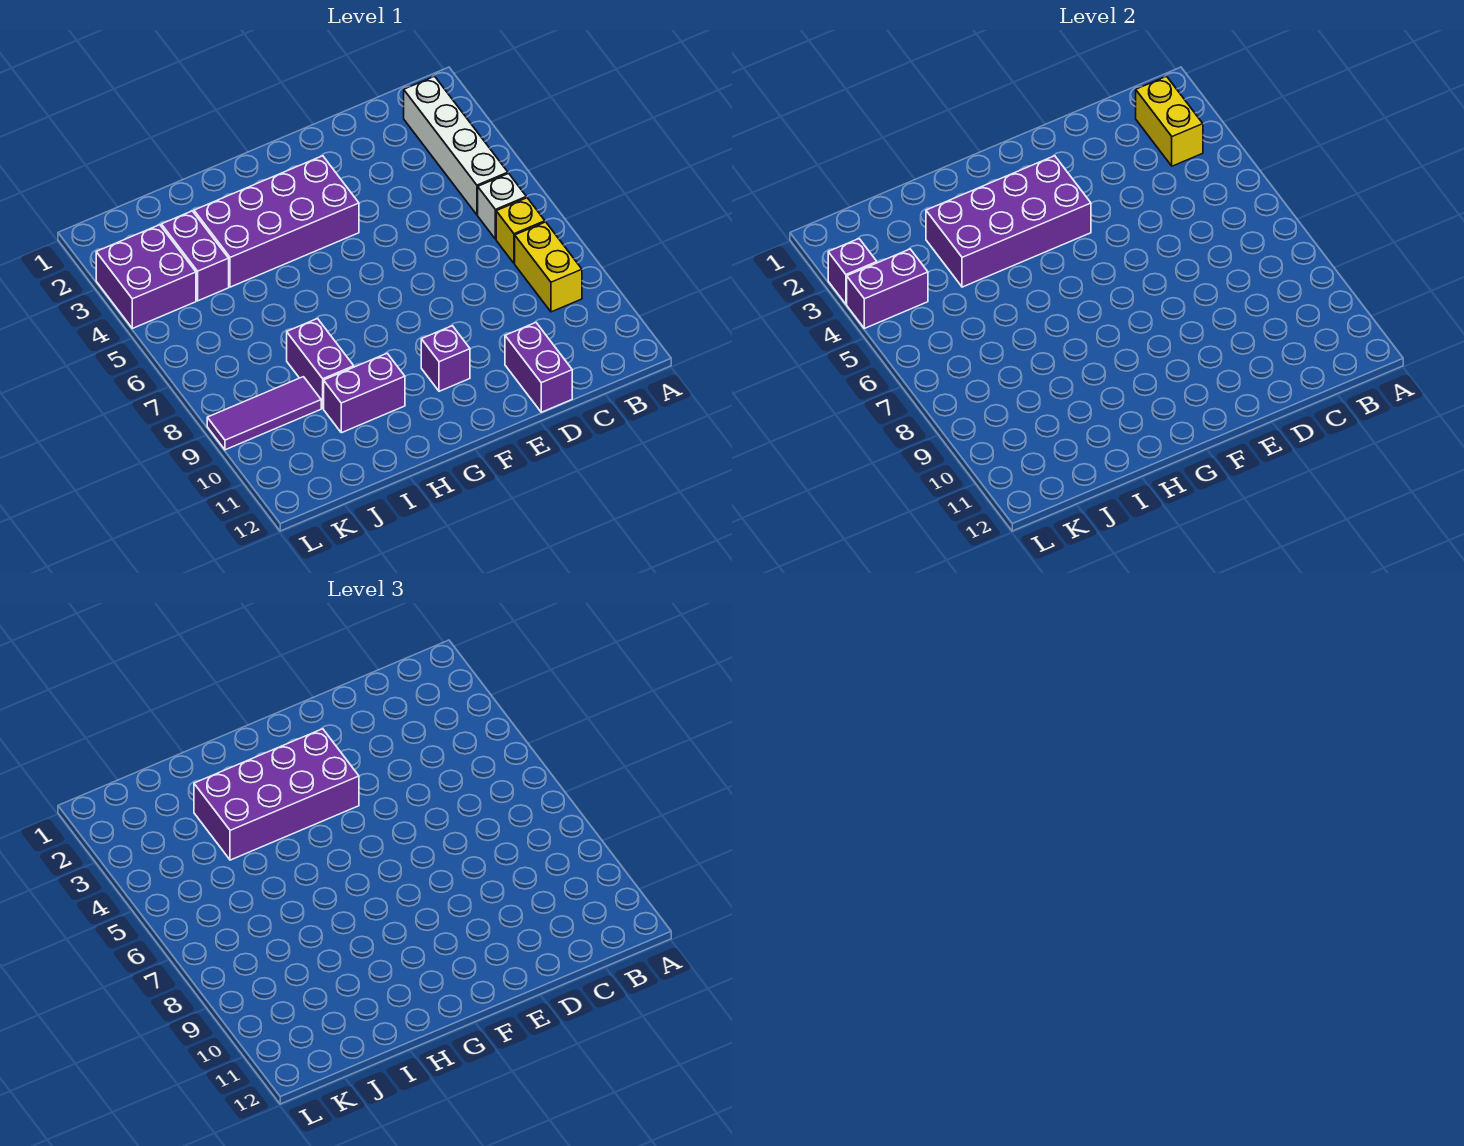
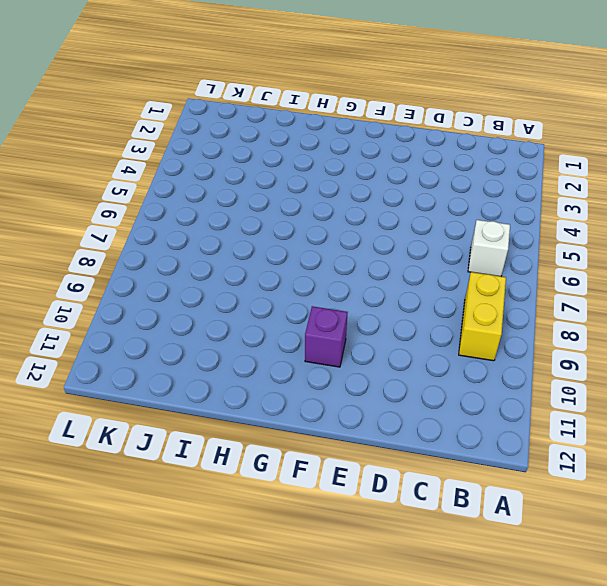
none -> white brick B2:B5 level 1
none -> yellow brick B7 level 1
none -> purple brick D11:D12 level 1

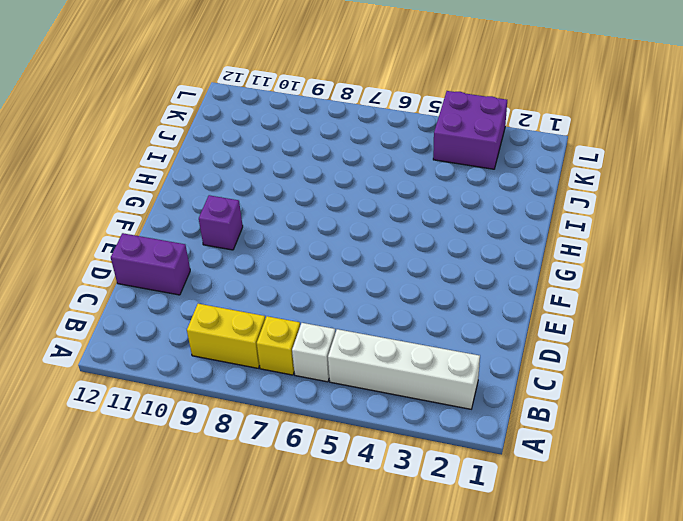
none -> purple brick F3:I4 level 1
none -> purple brick H10:I10 level 1
none -> purple brick I8:I9 level 1

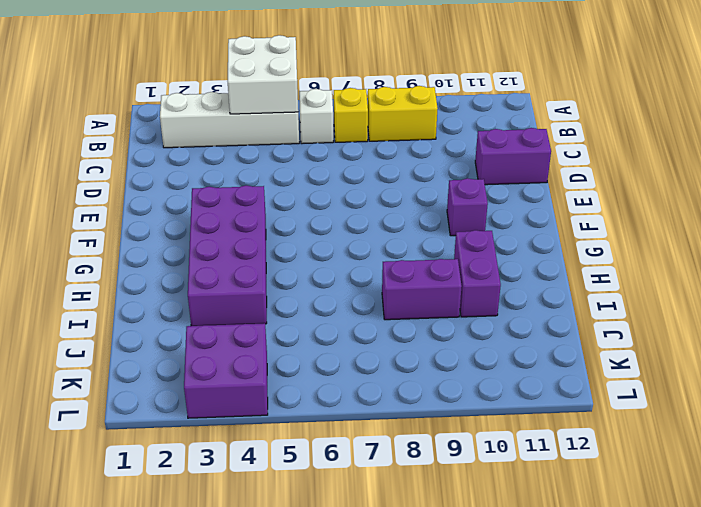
white brick A4:B5 level 2 -> none
none -> purple brick J3:J4 level 1
none -> purple tile J9:L9 level 1
none -> yellow brick B2:B3 level 2

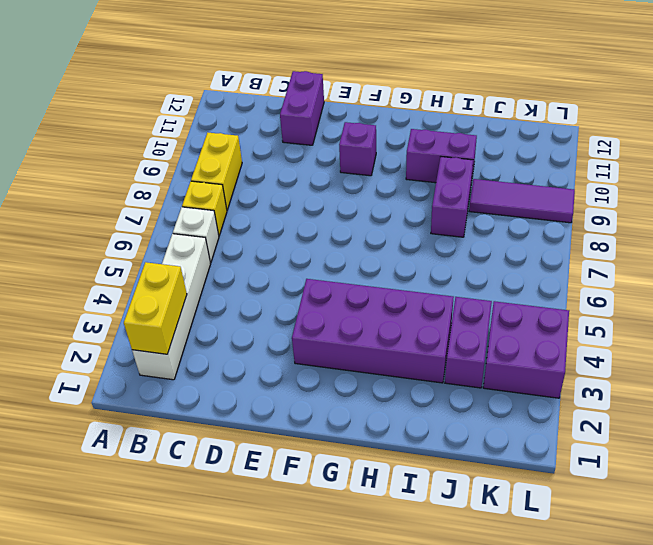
none -> purple brick F3:I4 level 2
none -> purple brick K4:L4 level 2
none -> purple brick L3 level 2

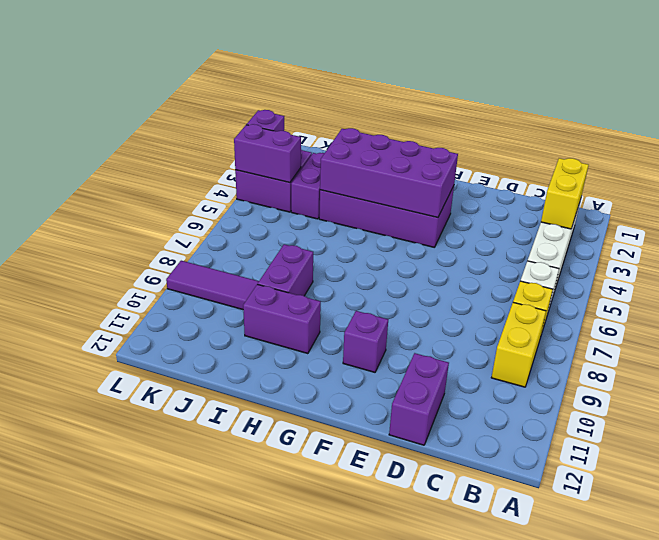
none -> purple brick F3:I4 level 3

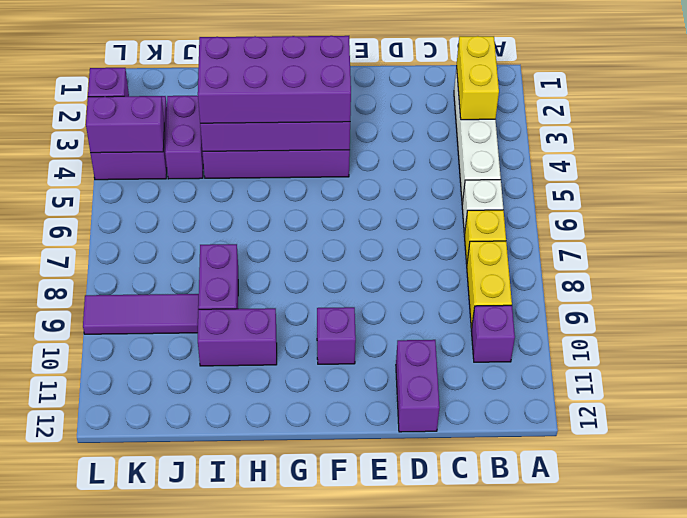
purple brick B10 level 1 -> none

